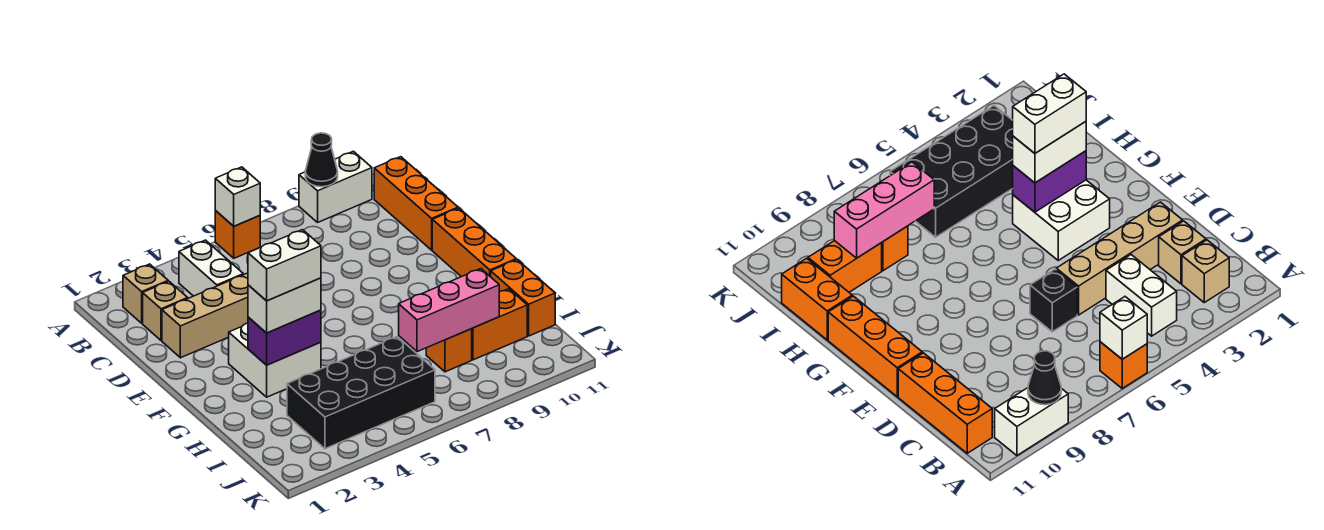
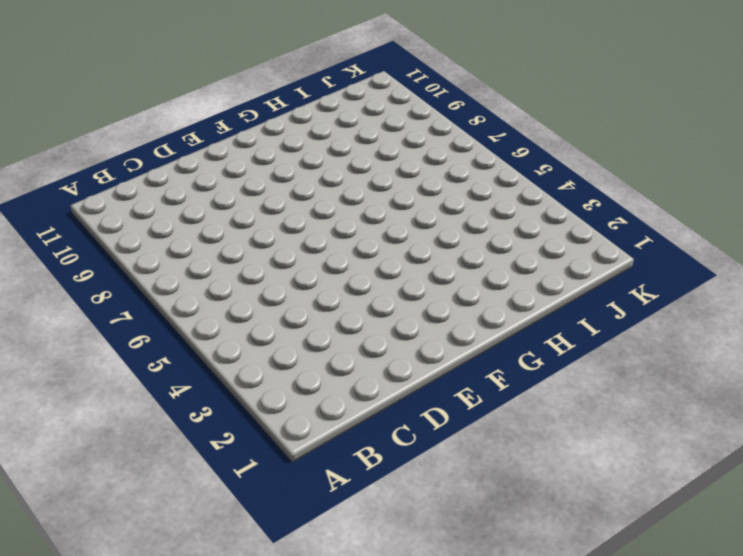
none -> orange brick A6 level 1
none -> white brick A9:A10 level 1
none -> tan brick B2 level 1

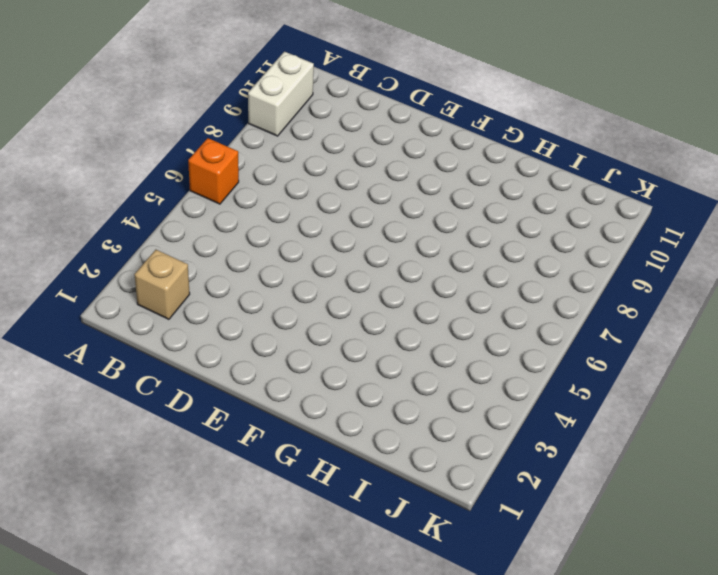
none -> white brick B4:C4 level 1
none -> orange brick B11:D11 level 1
none -> tan brick C2 level 1

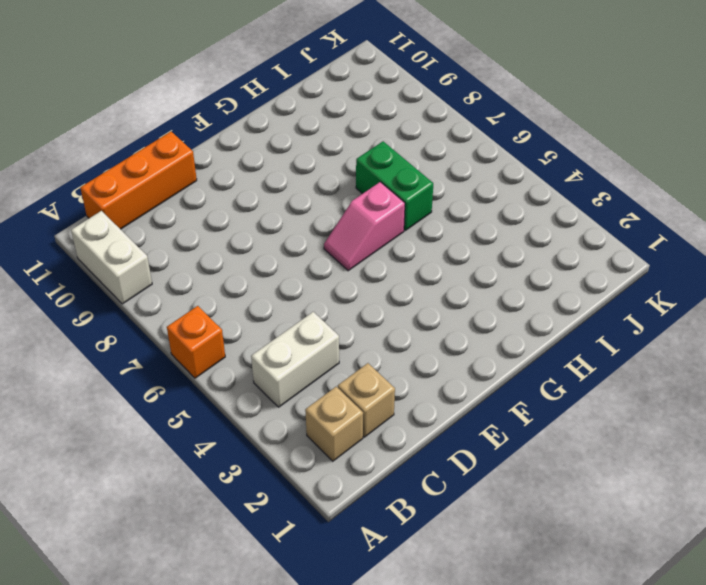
pink slope F6:G6 level 1 top G -> none
green brick H6:H7 level 1 -> none
none -> tan brick D2:D5 level 1
none -> black brick D6 level 1
none -> orange brick E11:G11 level 1

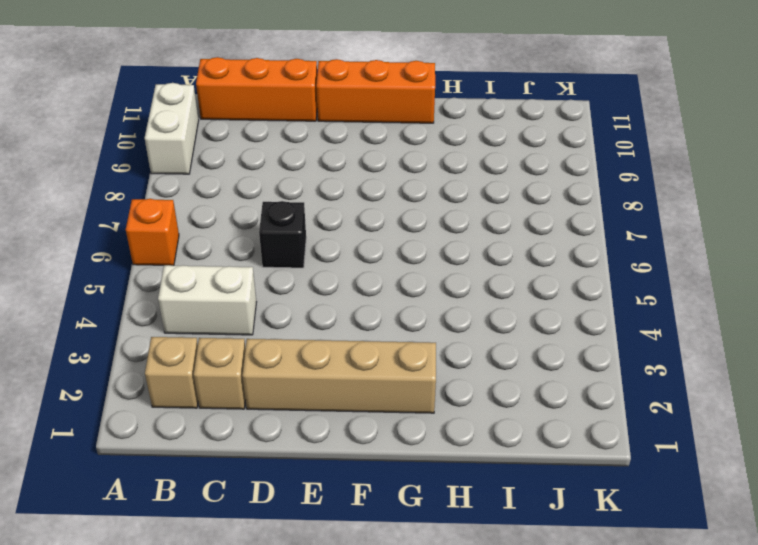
tan brick D2:G2 level 1 -> tan brick D2:D5 level 1
none -> white brick F3:G4 level 1
none -> orange brick H11:I11 level 1
none -> black brick I3:J6 level 1

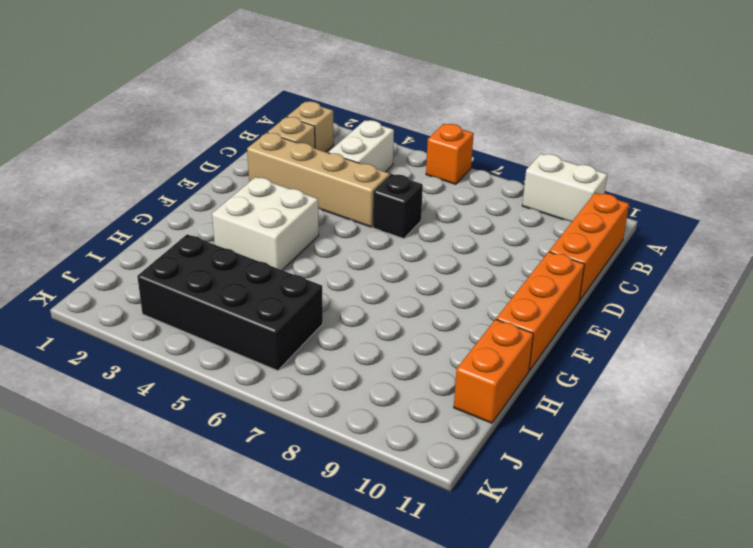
none -> orange brick I8 level 1
none -> orange brick I9:I10 level 1
none -> white brick A6 level 2

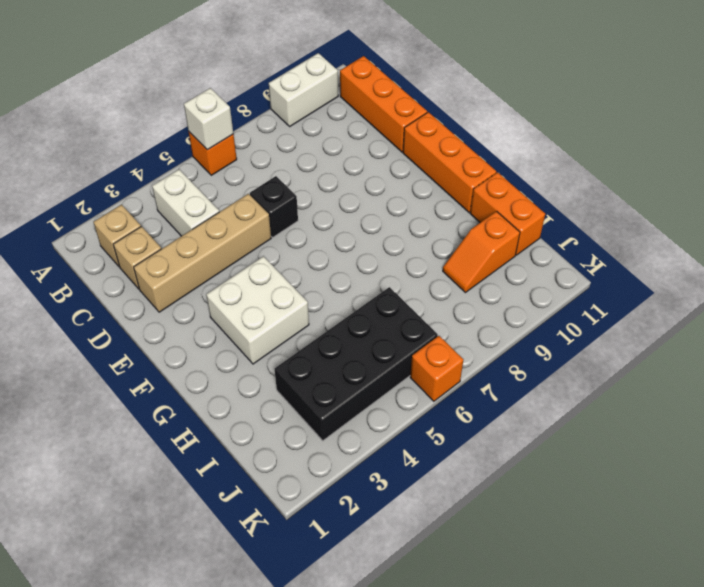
orange slope I9:I10 level 1 top 10 -> orange brick I9:I10 level 1
orange brick K6 level 1 -> orange brick I8 level 1
none -> black cone A9 level 2
none -> purple brick G3:G4 level 2
none -> pink brick I7:I9 level 2

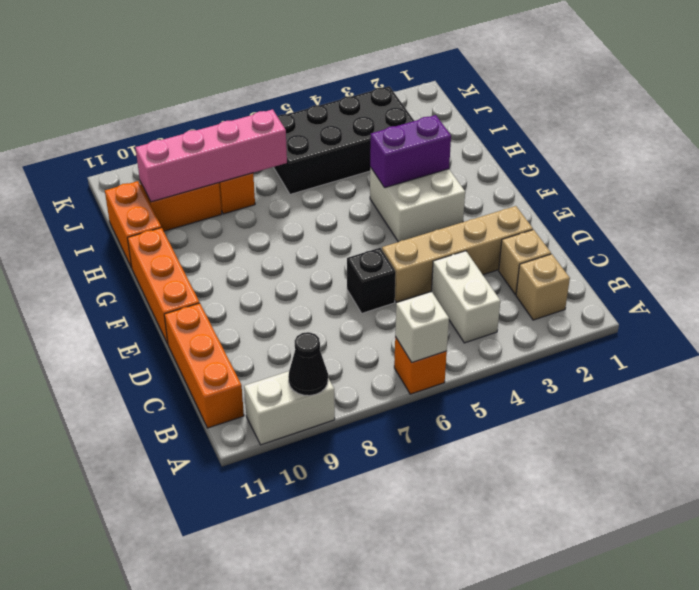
pink brick I7:I10 level 2 -> pink brick I7:I9 level 2
none -> white brick G3:G4 level 3
none -> white brick G3:G4 level 4

